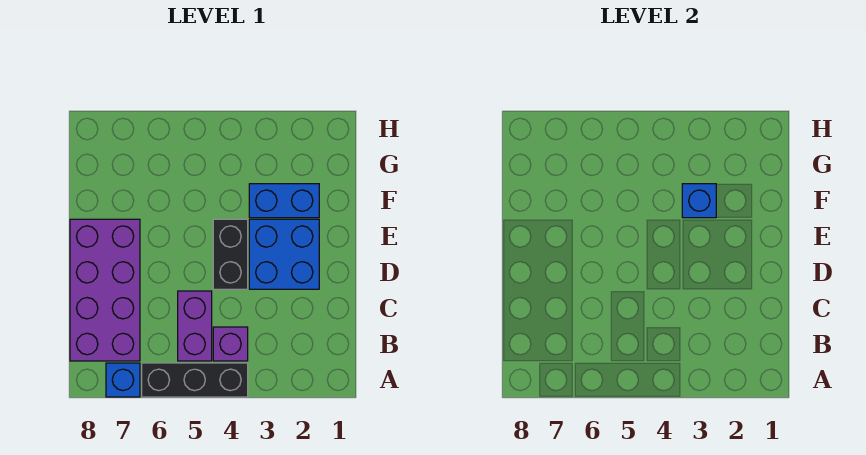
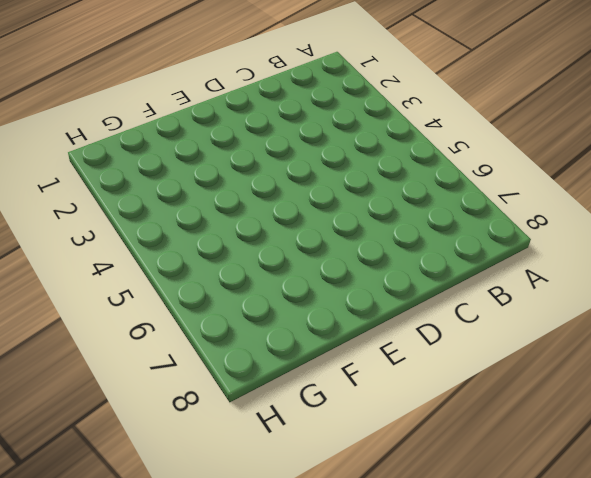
none -> black brick A4:A6 level 1
none -> blue brick A7 level 1

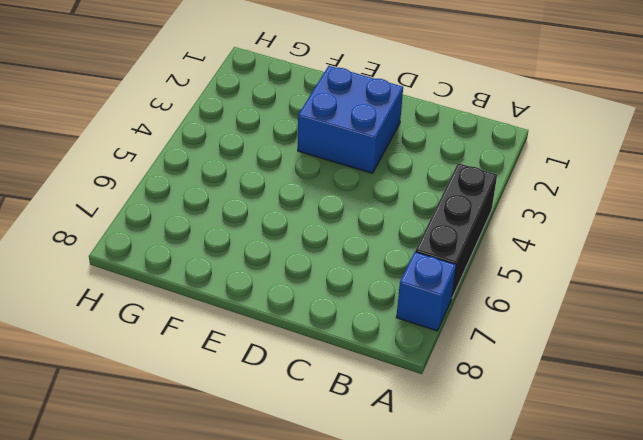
none -> purple brick B4 level 1
none -> purple brick B5:C5 level 1

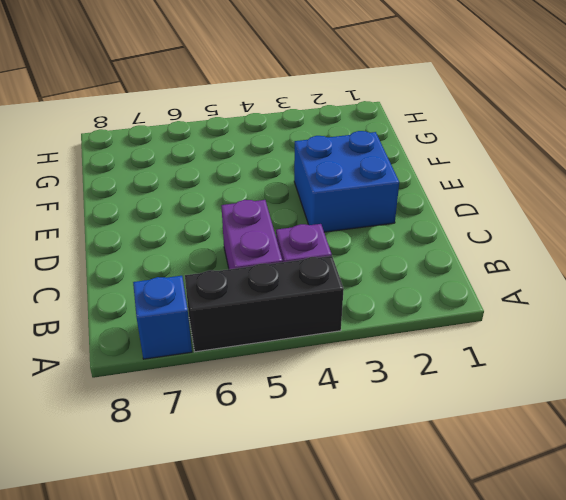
none -> purple brick B7:E8 level 1
none -> black brick D4:E4 level 1

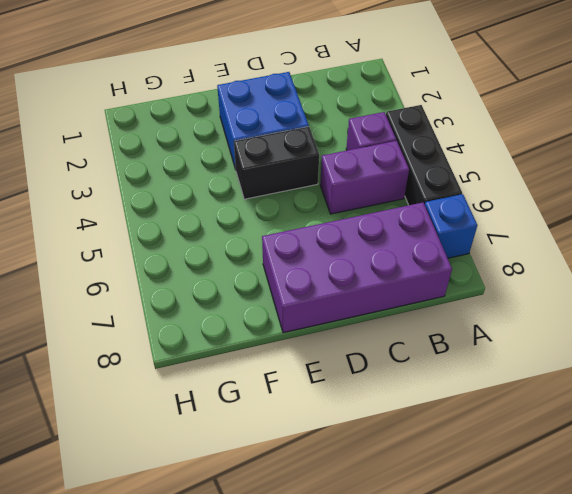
none -> blue brick F2:F3 level 1
none -> blue brick F3 level 2

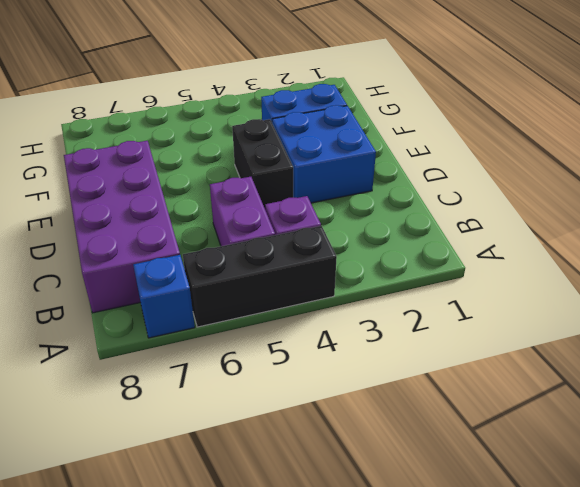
none -> blue brick F3 level 2

